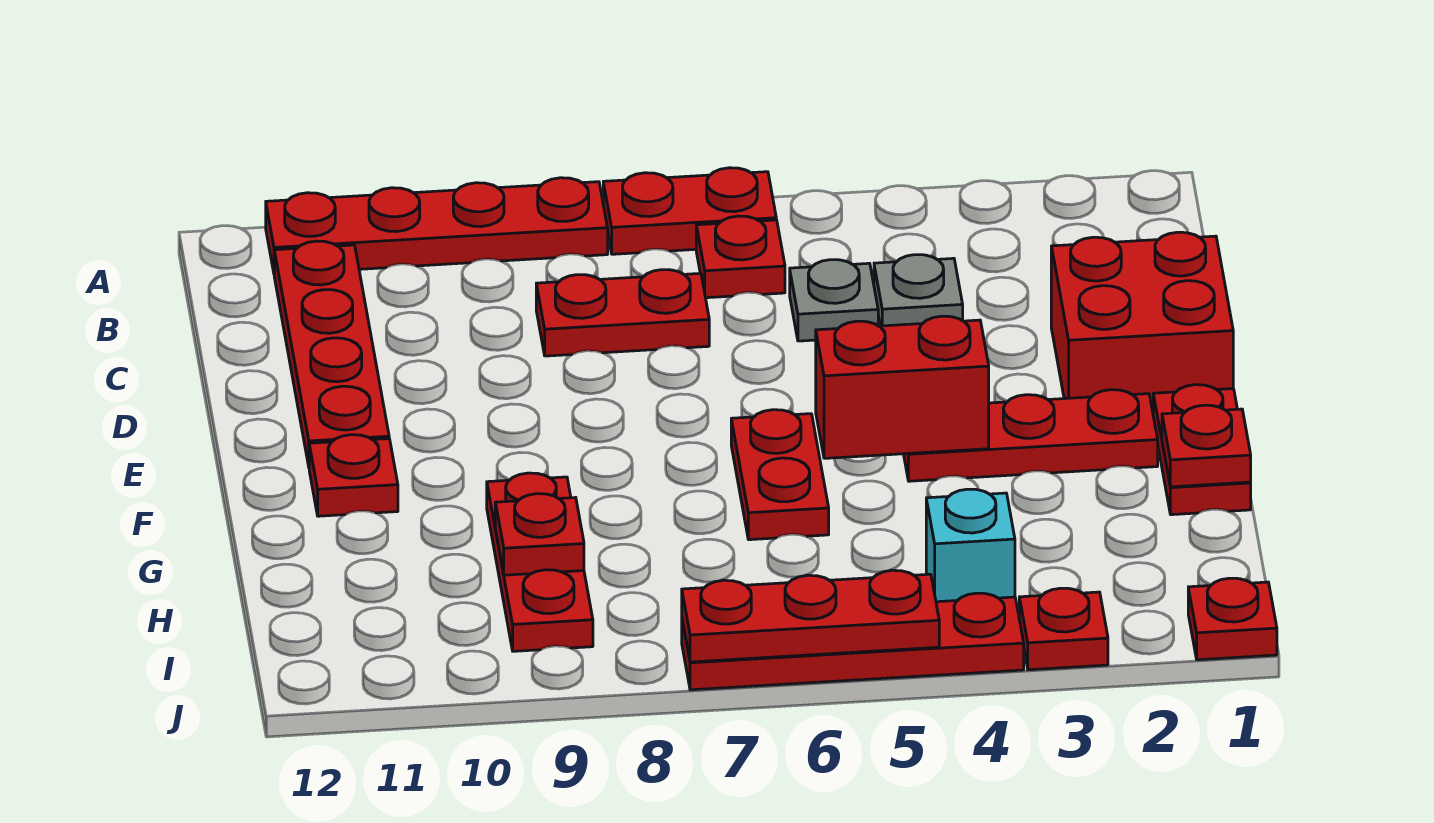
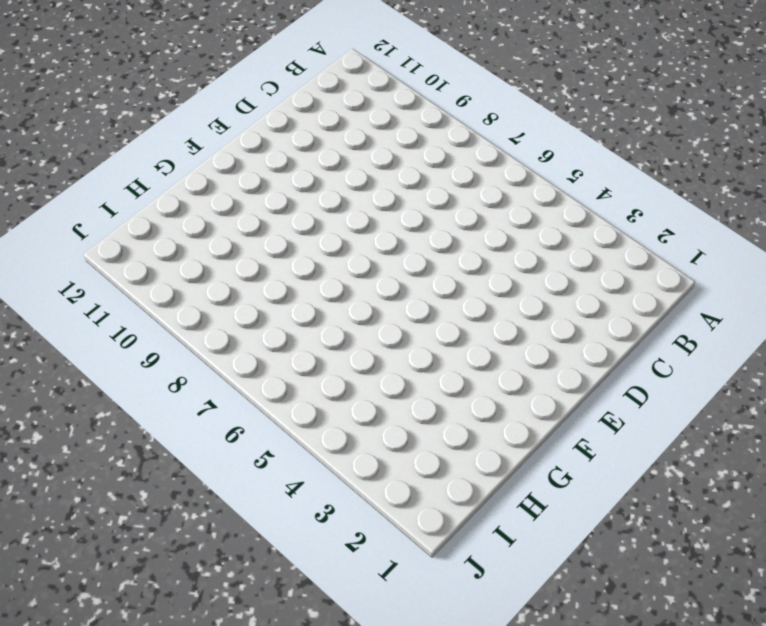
none -> red plate A6:A7 level 1
none -> red plate A8:A11 level 1
none -> red plate B6 level 1

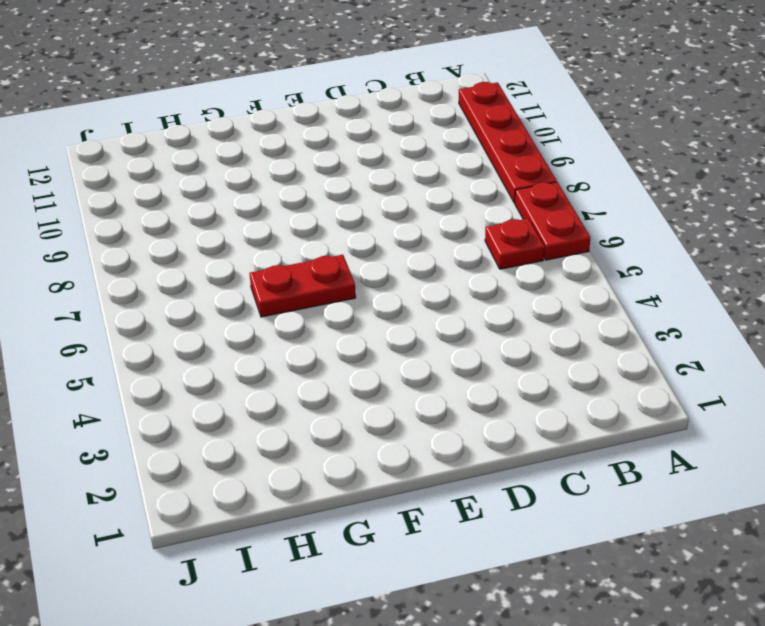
none -> red plate B11:E11 level 1
none -> grey plate C4 level 1
none -> grey plate C5 level 1

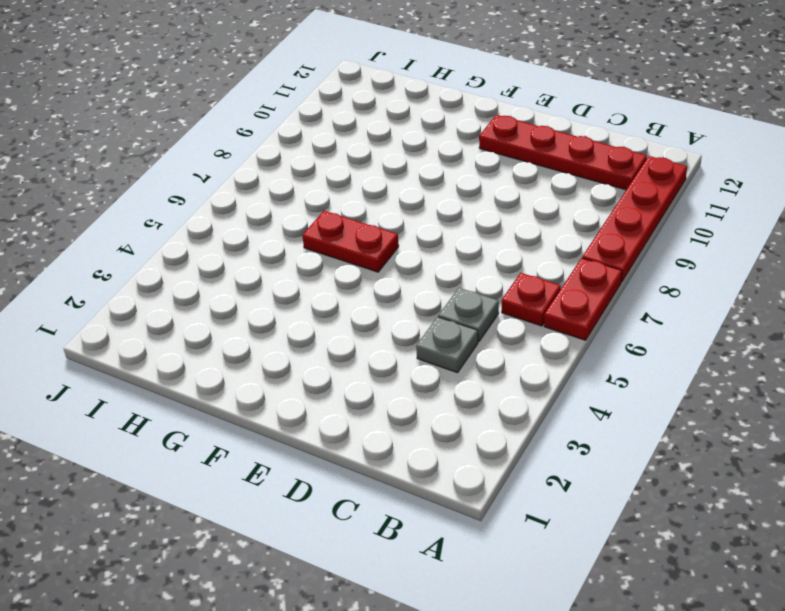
none -> red plate C7:C8 level 1
none -> red brick D1:E2 level 1
none -> red plate F1:G1 level 1

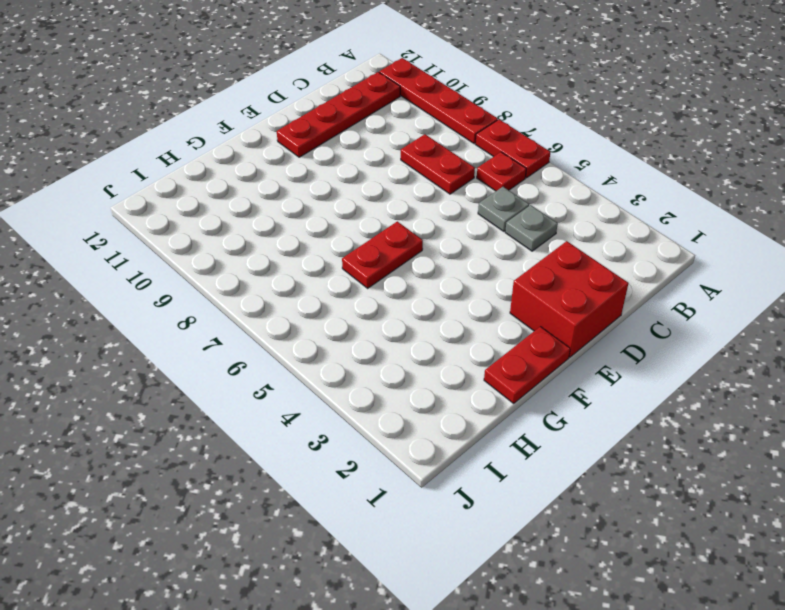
none -> red plate F2:F4 level 1
none -> red plate F11 level 1
none -> red plate G9:I9 level 1

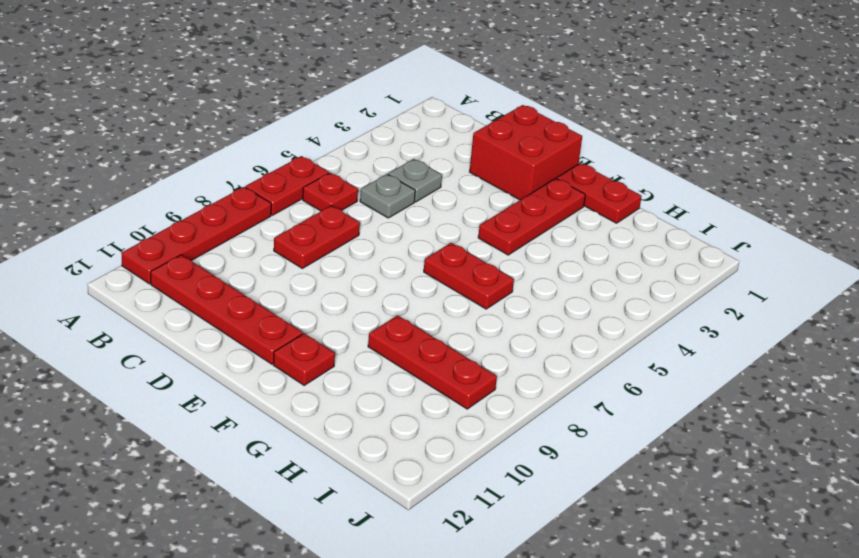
none -> cyan brick I4 level 1
none -> red plate J1 level 1
none -> red plate J3 level 1

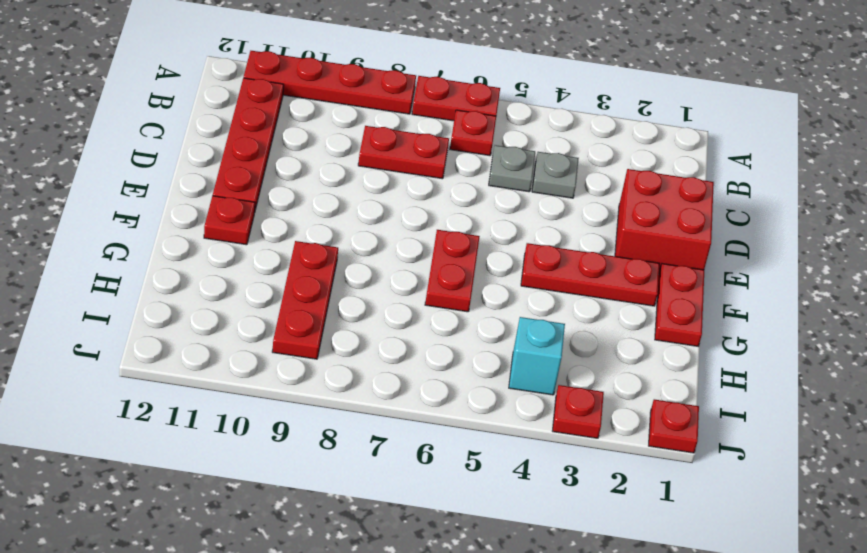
none -> red plate J4:J7 level 1
none -> red brick F4:F5 level 2
none -> red plate G1 level 2

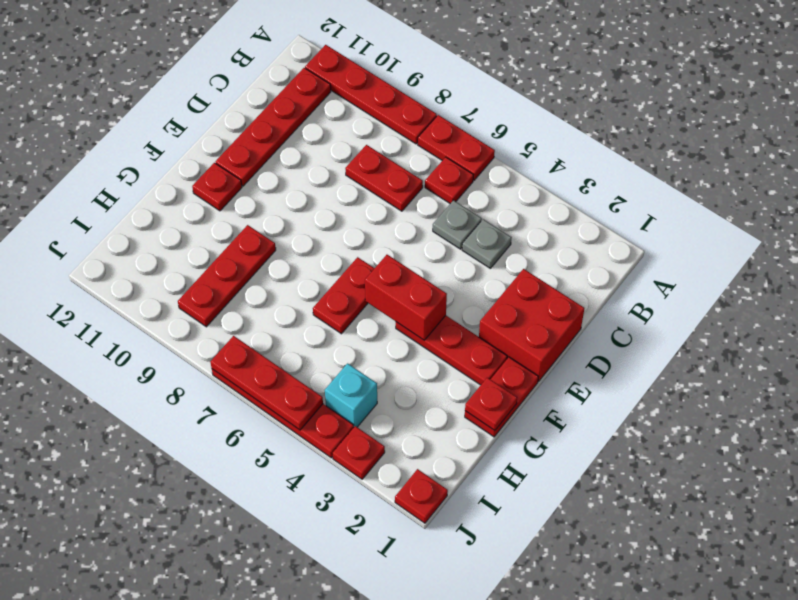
none -> red plate H9 level 2

